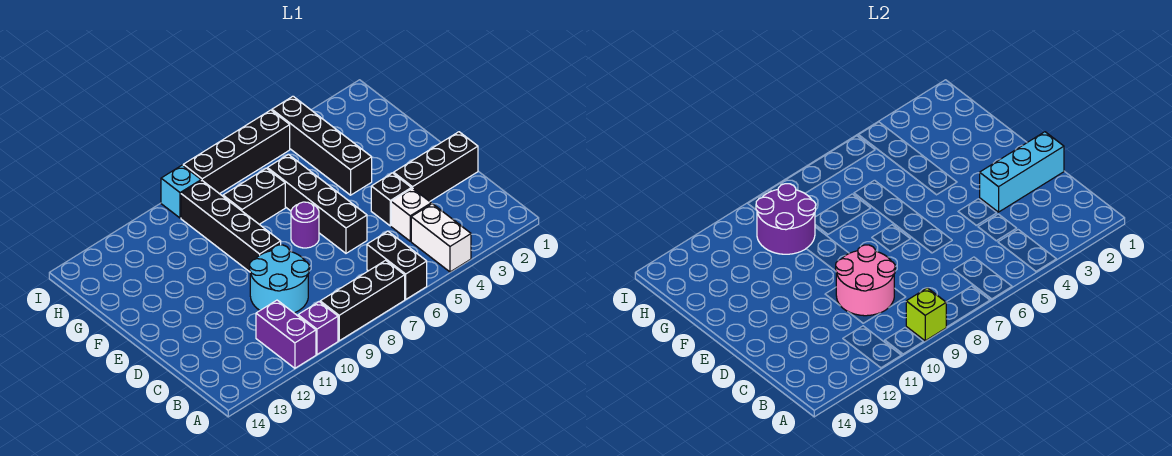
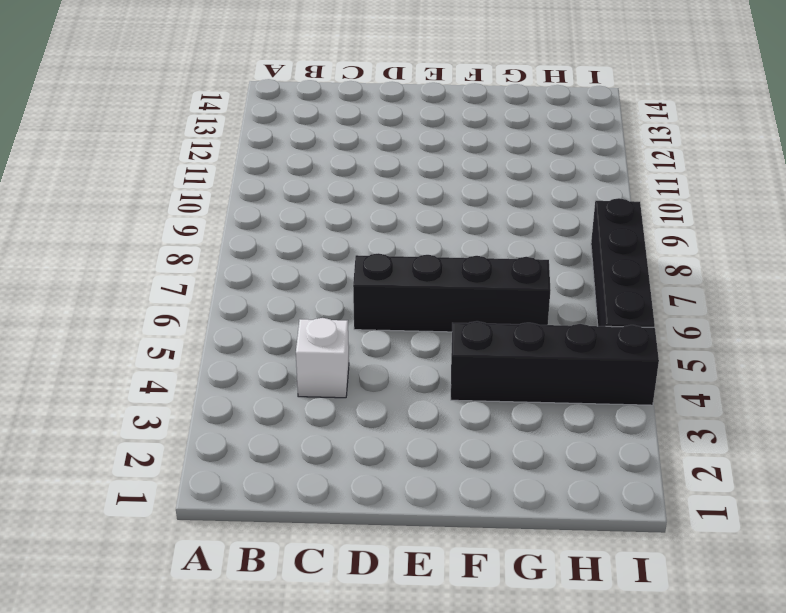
none -> white brick A4:B4 level 1
none -> black brick A6:B6 level 1
none -> black brick A7:A9 level 1

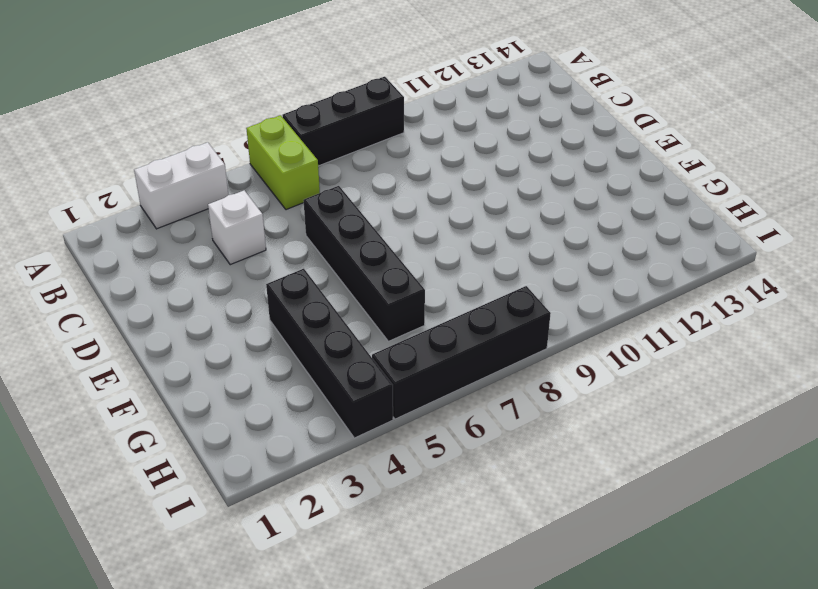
white brick A3:A4 level 1 -> white brick A4:B4 level 1
lime brick A6:B6 level 1 -> black brick A6:B6 level 1
none -> purple brick A10 level 1
none -> purple brick A11:B11 level 1
none -> cyan round brick C9:D10 level 1

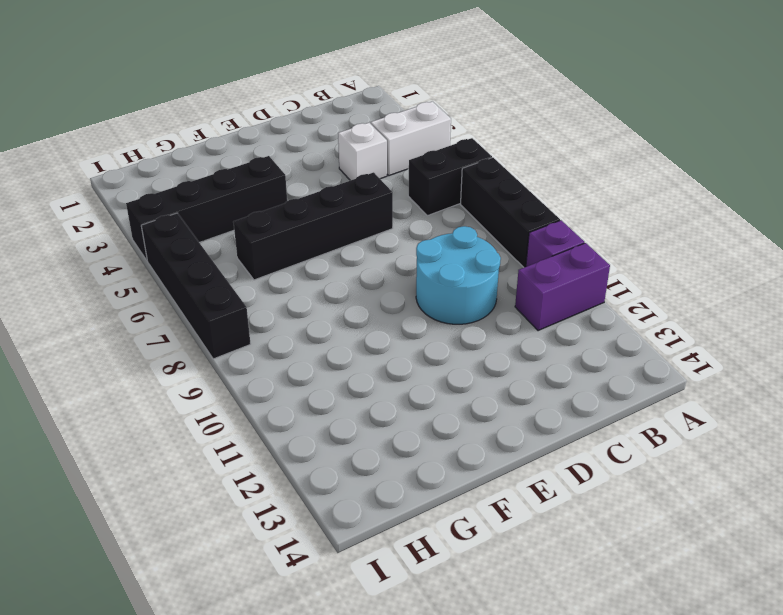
none -> black brick D1:D3 level 1
none -> black brick D4 level 1
none -> purple round brick E7 level 1

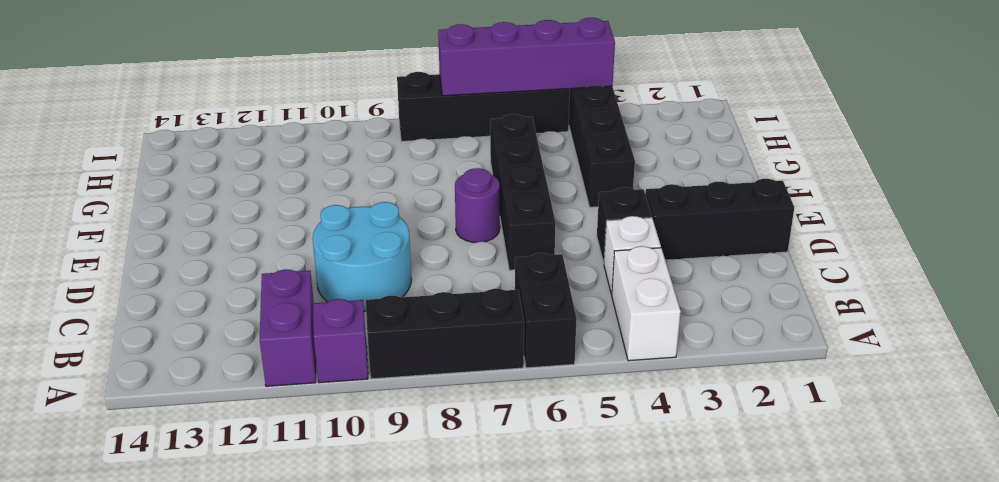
purple brick I4:I7 level 2 -> none
none -> black brick E9:H9 level 1
none -> black brick G7:G8 level 1
none -> cyan brick I9 level 1

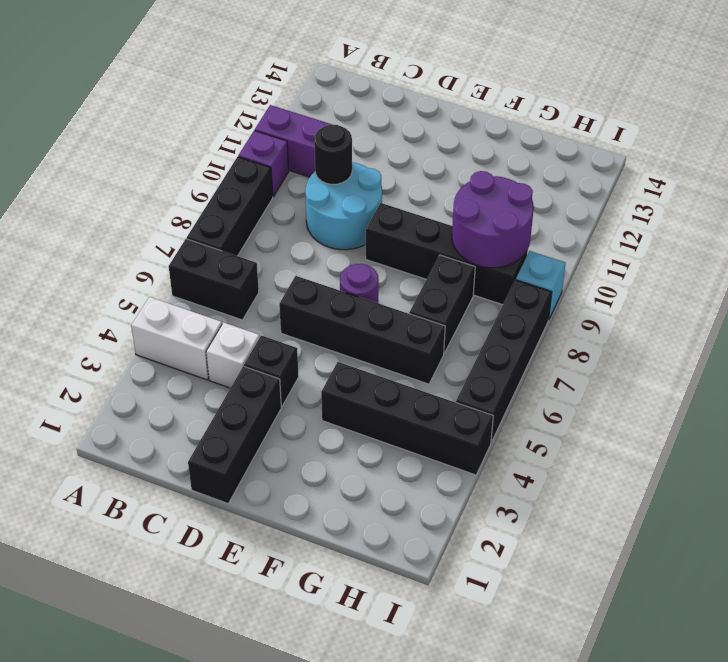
black round brick C10 level 2 -> pink round brick C9:D10 level 2
none -> lime brick A9 level 2
none -> cyan brick D1:D3 level 2

